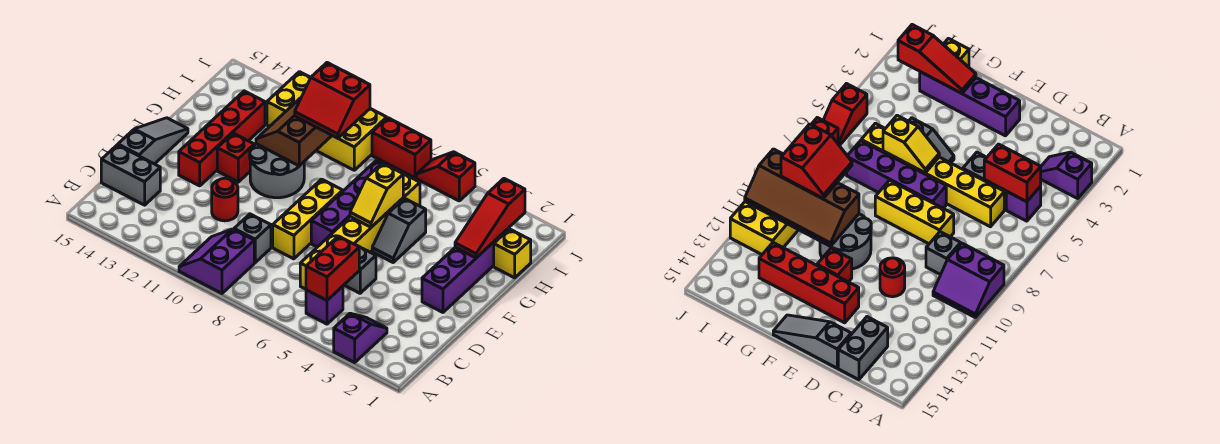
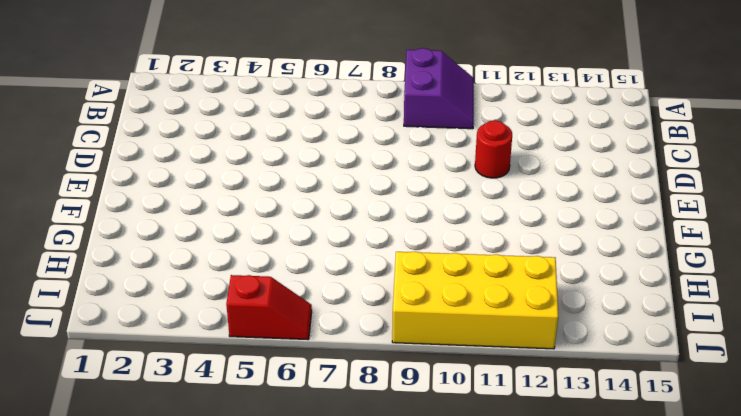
none -> purple slope A3:B3 level 1 top A
none -> purple brick B5 level 1
none -> yellow brick C6:H6 level 1

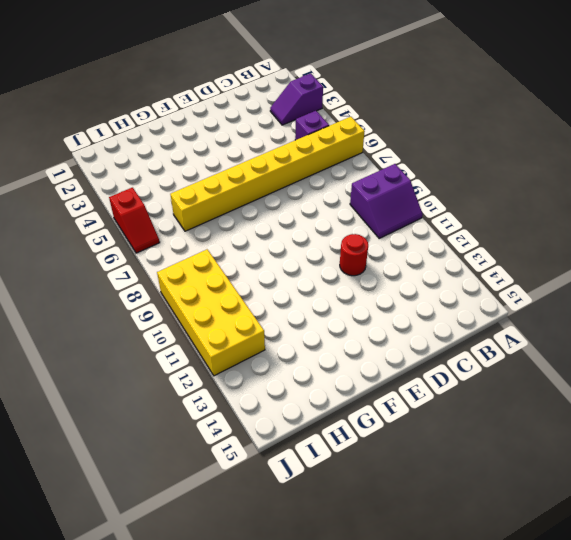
yellow brick A6:H6 level 1 -> yellow brick C6:H6 level 1
none -> grey brick C9 level 1
none -> grey brick C14:C15 level 1
none -> grey brick D5 level 1

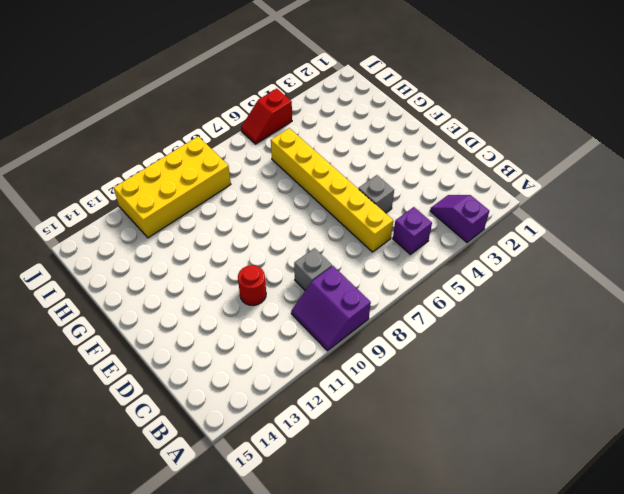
none -> grey brick C14:C15 level 1
none -> yellow brick D8:F8 level 1
none -> grey slope D15:F15 level 1 top D

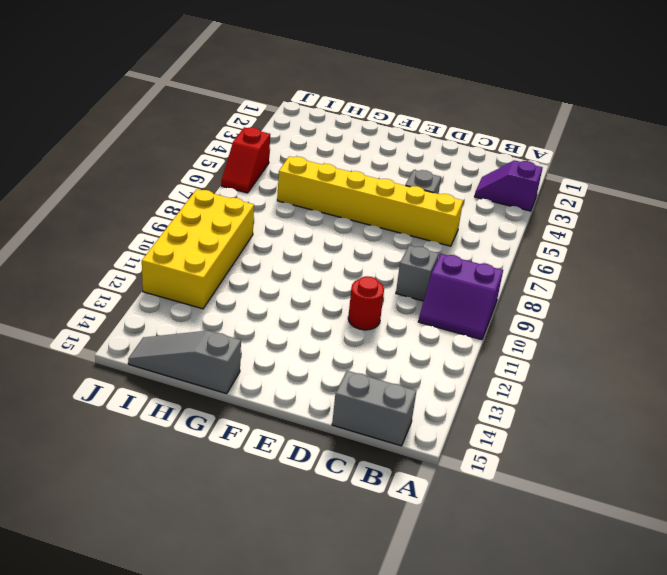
grey brick B15:C15 level 1 -> grey brick C14:C15 level 1
grey slope G15:I15 level 1 top G -> grey slope D15:F15 level 1 top D
none -> purple brick B5 level 1
none -> yellow brick D8:F8 level 1
none -> purple brick E2:H2 level 1

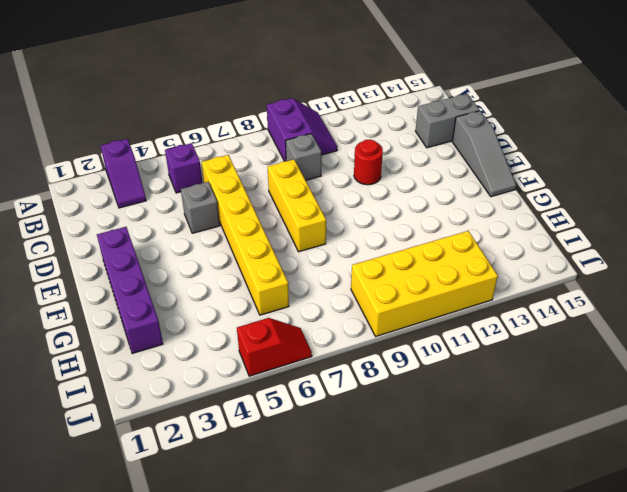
none -> purple brick E7:H7 level 1
none -> red brick E13:H13 level 1
none -> grey slope F5:G5 level 1 top G

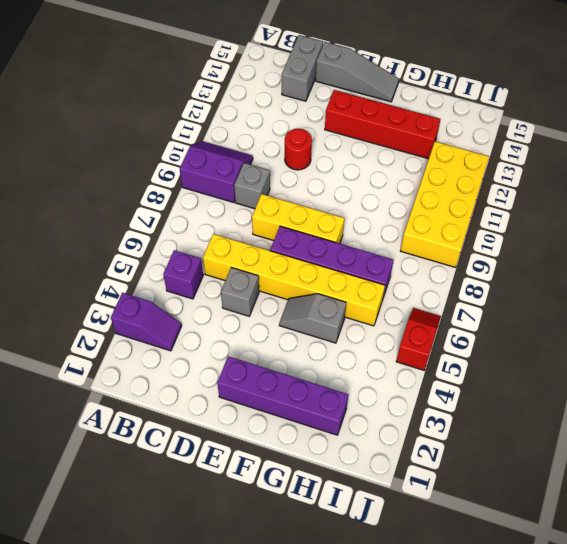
none -> grey round brick F10:G11 level 1
none -> red brick F12 level 1
none -> yellow brick H1 level 1

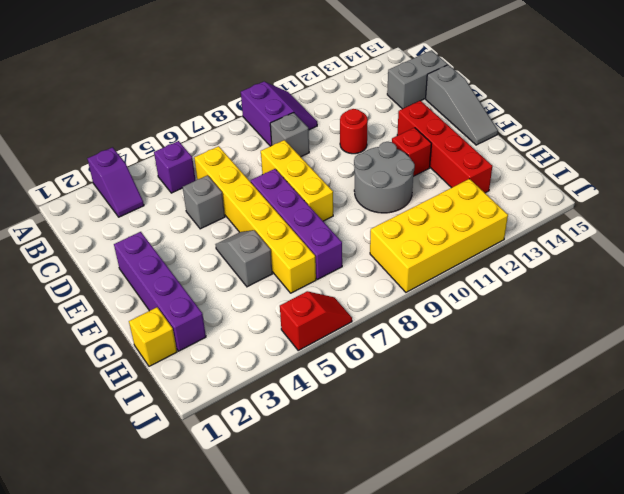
none -> red brick J7:J8 level 1
none -> red brick B5:C5 level 2
none -> yellow slope F6:G6 level 2 top G

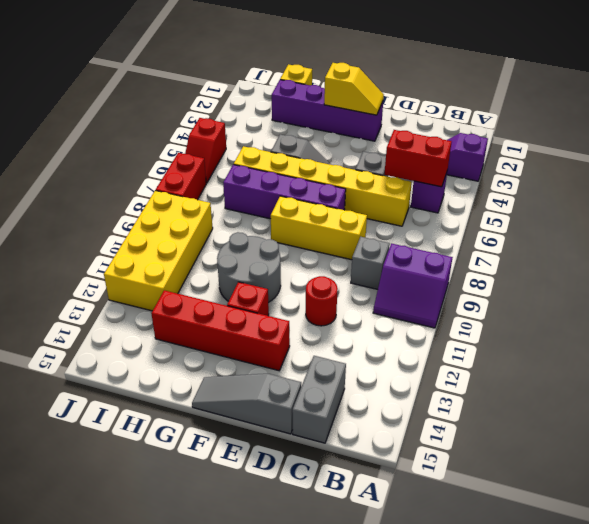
yellow slope E2:F2 level 2 top F -> yellow slope F6:G6 level 2 top G
none -> red slope G2:I2 level 2 top I
none -> brown slope G10:J11 level 2 top 10
none -> red slope H9:I10 level 3 top I

